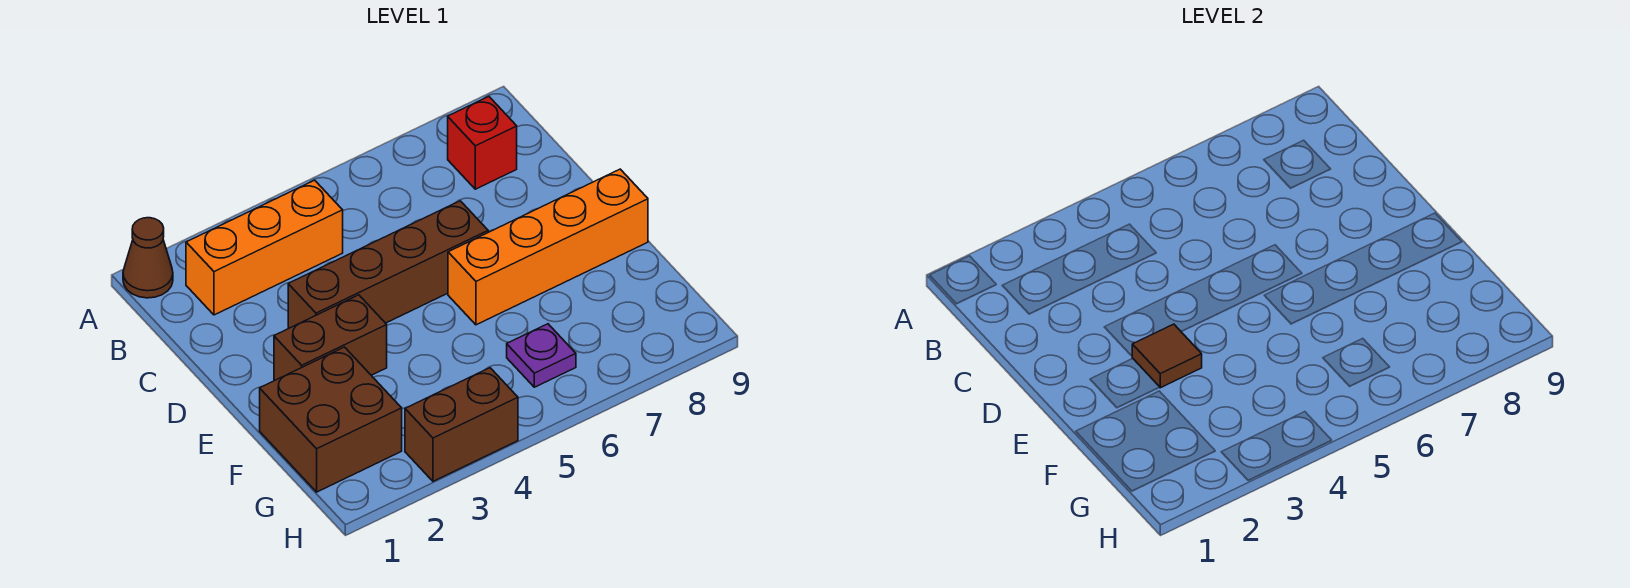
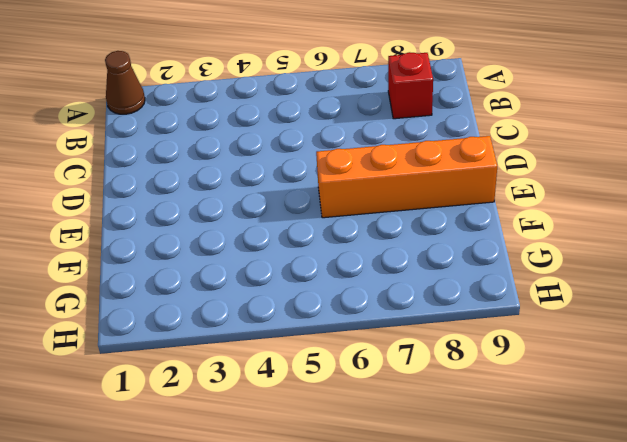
none -> orange brick B2:B4 level 1
none -> brown brick D3:D6 level 1

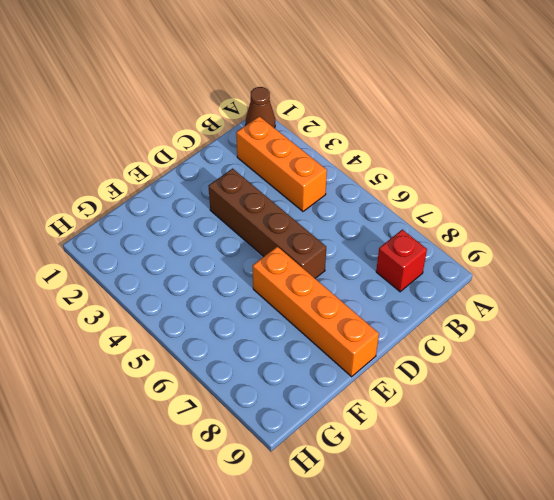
none -> brown brick E2:E3 level 1
none -> brown brick F1:G2 level 1

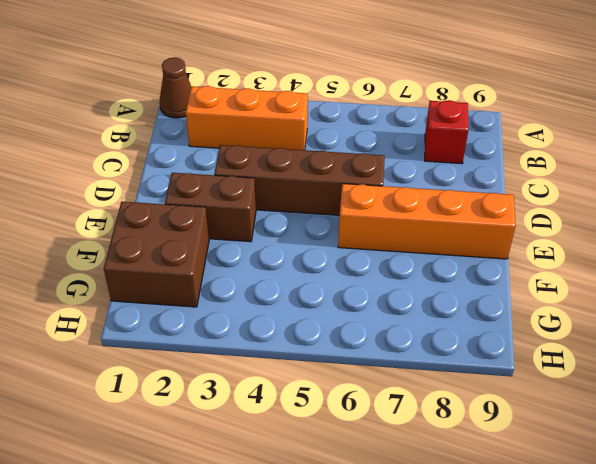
none -> purple plate G6 level 1
none -> brown brick H3:H4 level 1

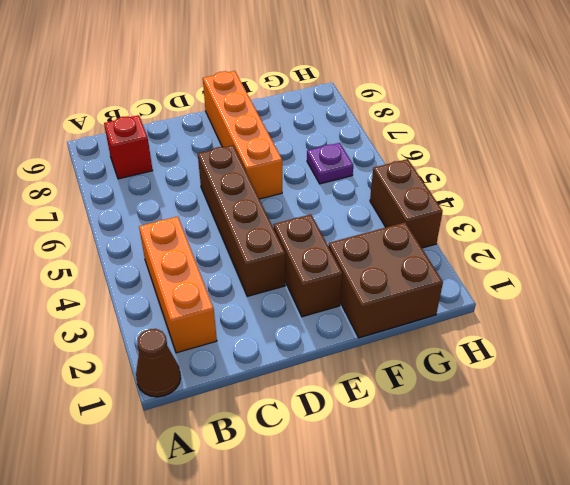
none -> brown tile E3 level 2

